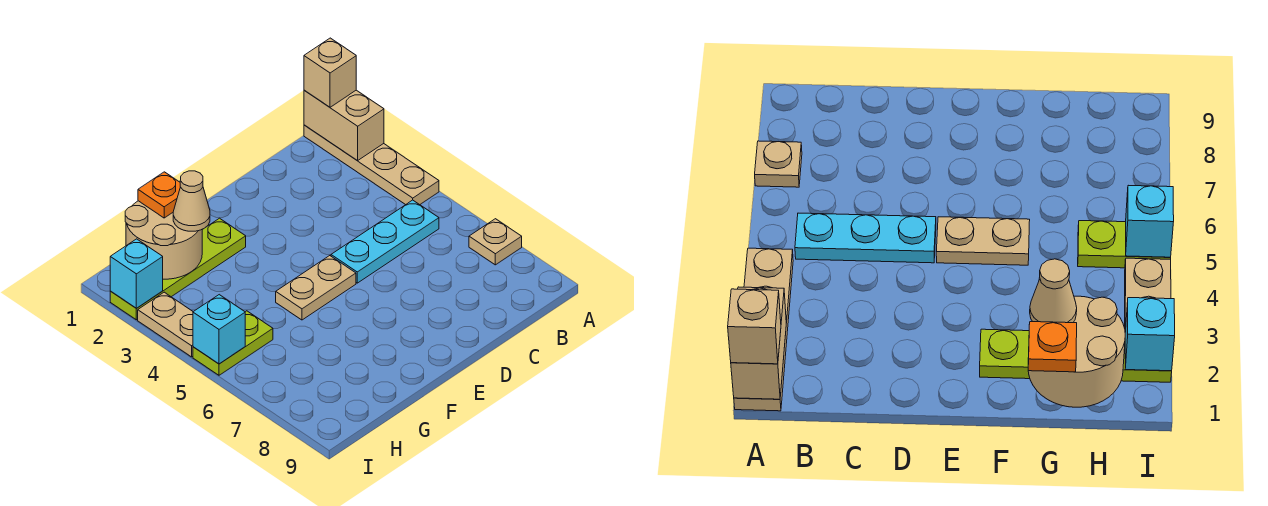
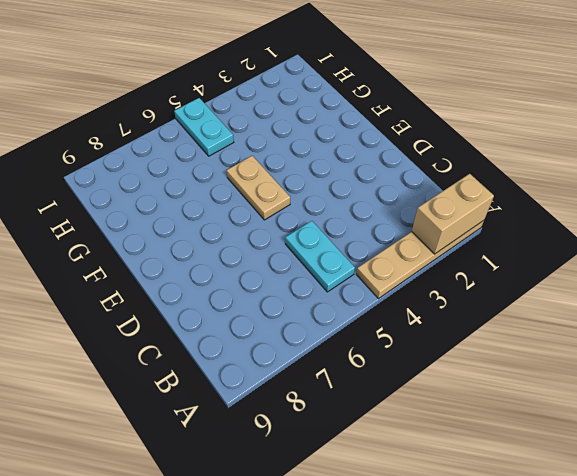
cyan plate B5:C5 level 1 -> cyan plate B5:D5 level 1
cyan plate H5:I5 level 1 -> lime plate H5:I5 level 1
none -> tan plate A7 level 1
none -> lime plate F2:I2 level 1
none -> tan plate I3:I4 level 1

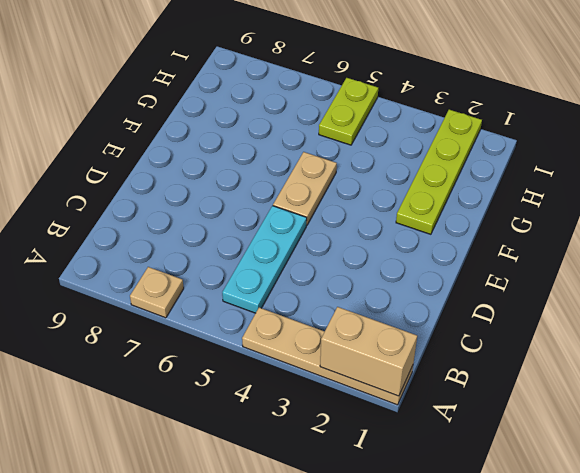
none -> tan plate I3:I4 level 1
none -> tan round brick G1:H2 level 2
none -> cyan brick I2 level 2

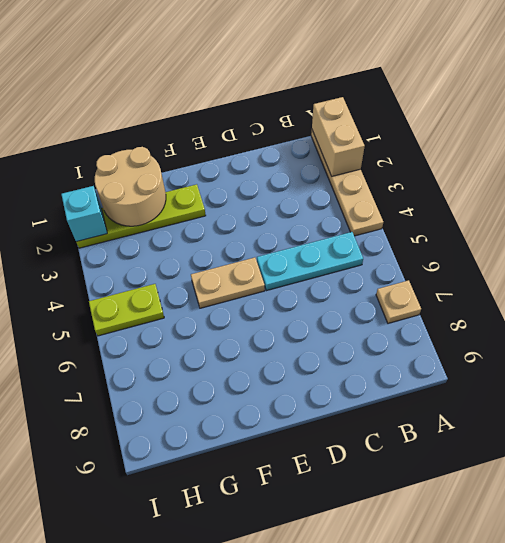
none -> tan plate I3:I4 level 1
none -> cyan brick I5 level 2
none -> tan brick A1 level 3

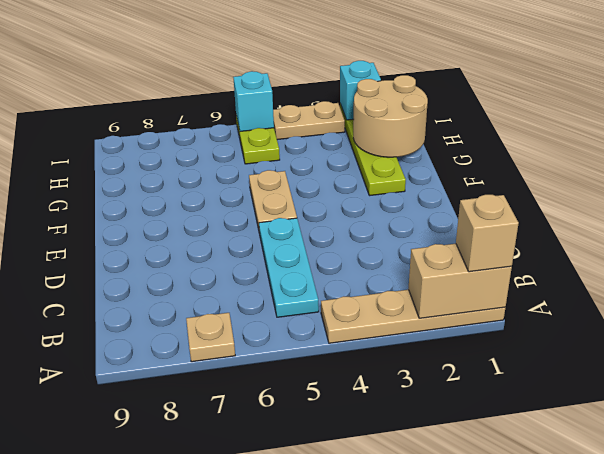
none -> orange plate G1 level 3
none -> tan cone G2 level 3

